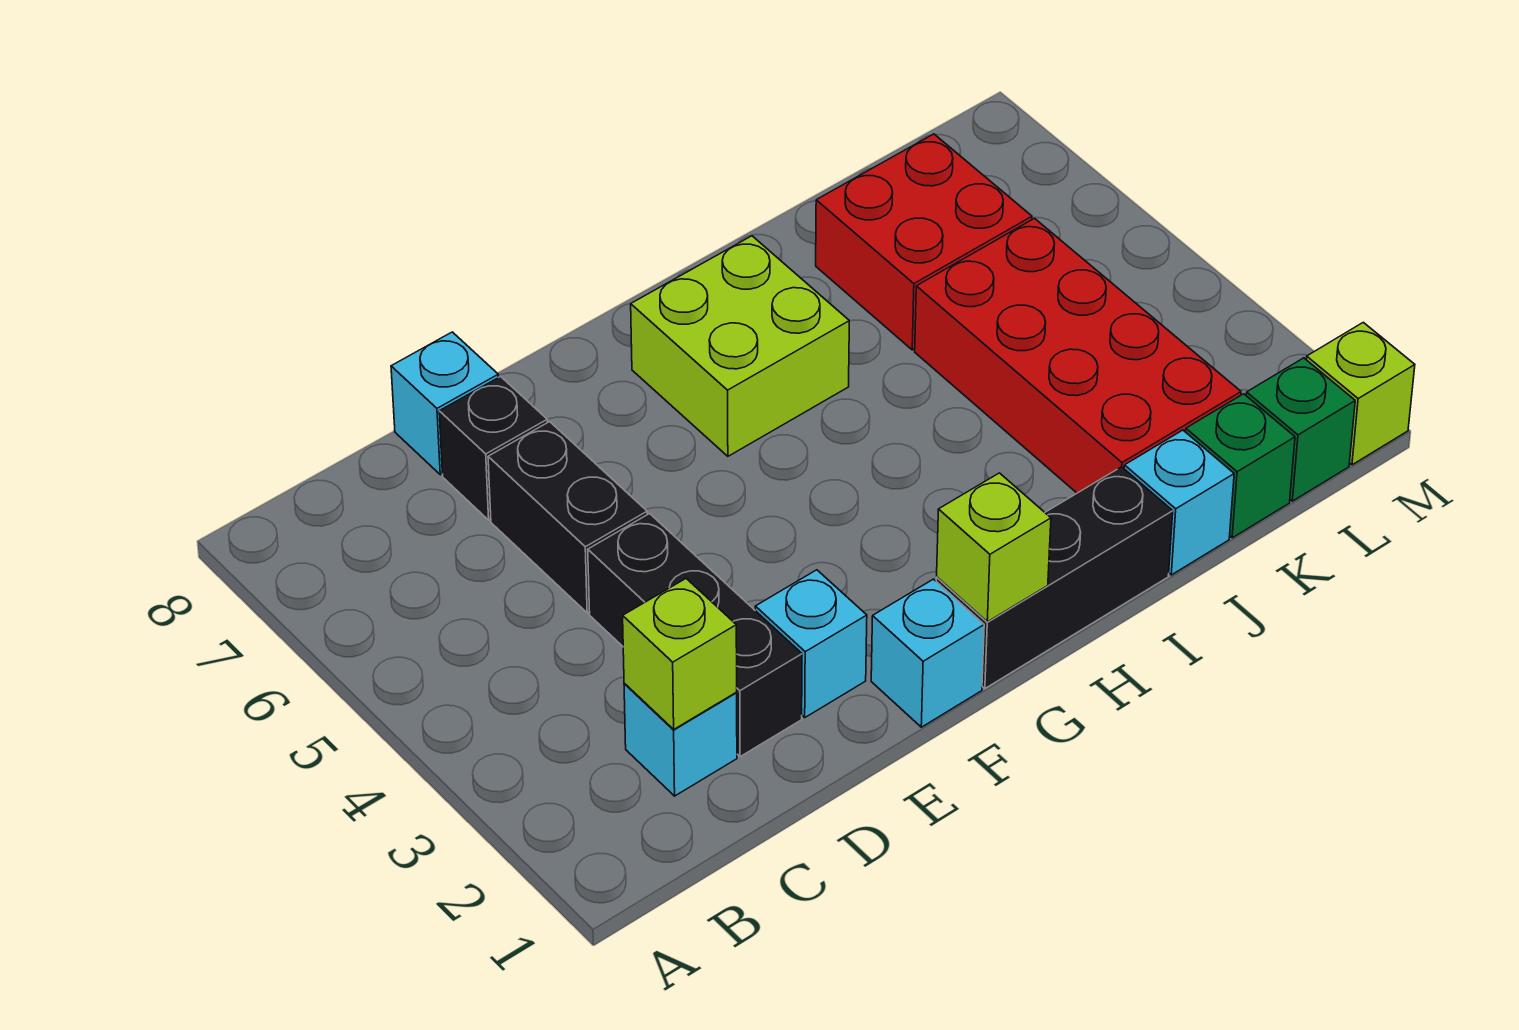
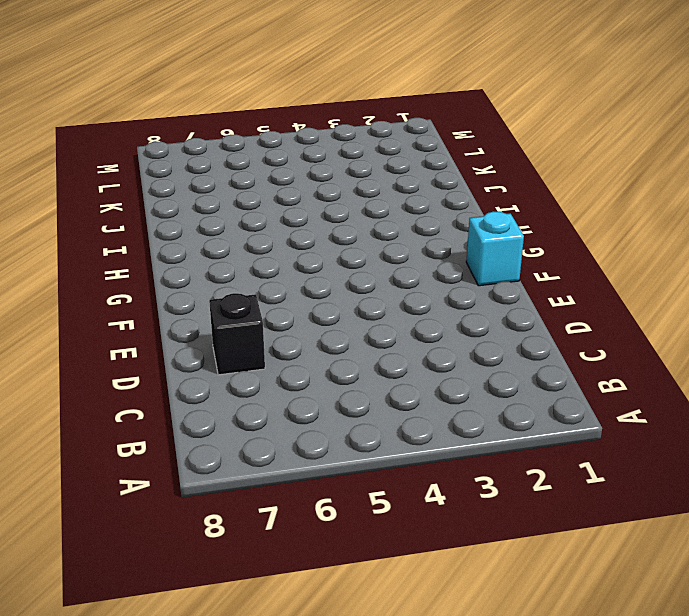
none -> cyan brick C2 level 1
none -> black brick D2:D4 level 1
none -> black brick D5:D6 level 1

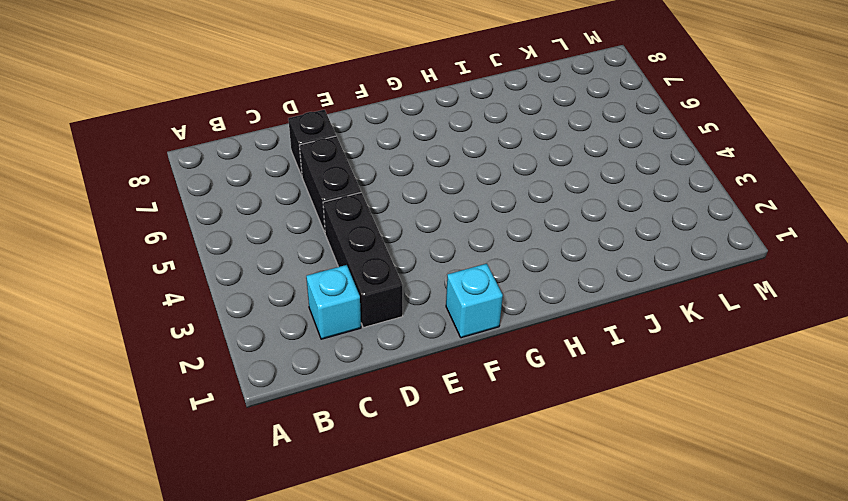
none -> cyan brick D8 level 1
none -> cyan brick E2 level 1
none -> black brick G1:I1 level 1

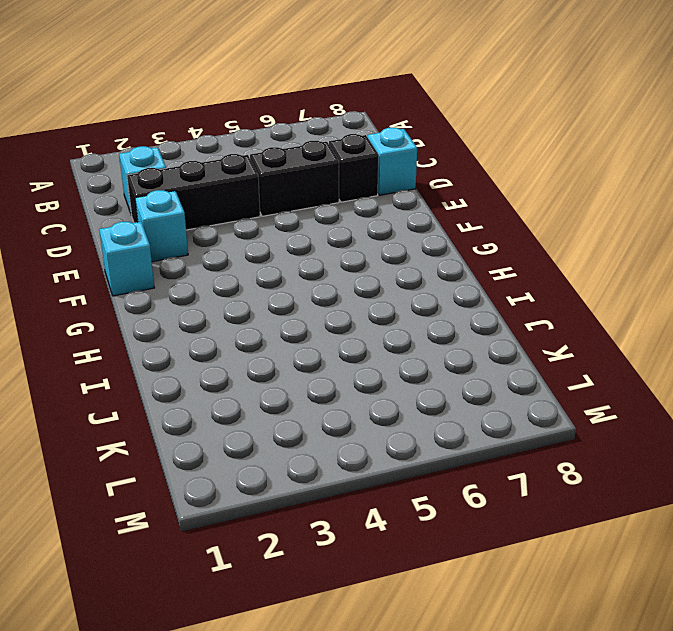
none -> black brick G1:I1 level 1
none -> lime brick G6:H7 level 1
none -> cyan brick J1 level 1

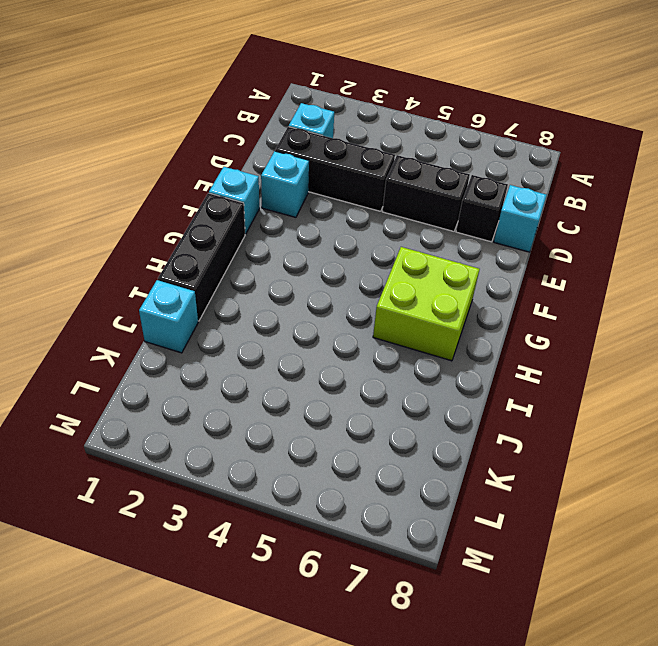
none -> red brick J2:K5 level 1
none -> red brick J6:K7 level 1
none -> green brick K1 level 1

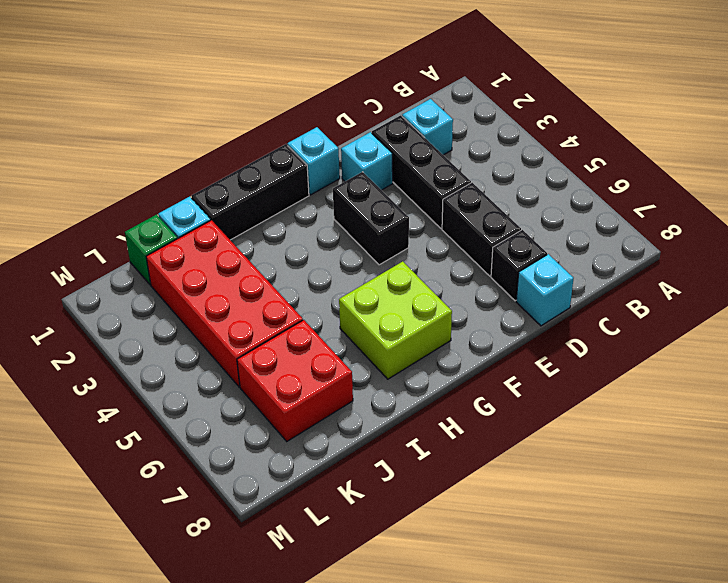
black brick F3:F4 level 1 -> none
none -> green brick L1 level 1
none -> lime brick M1 level 1
none -> lime brick C2 level 2

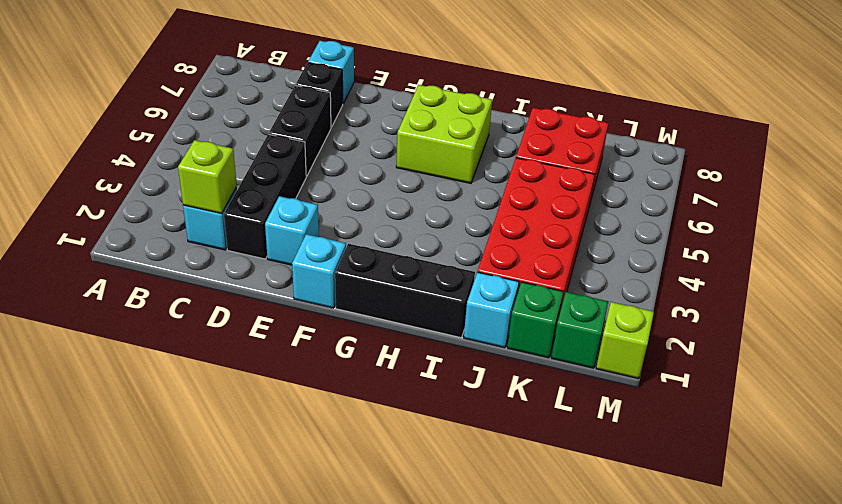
none -> lime brick G1 level 2

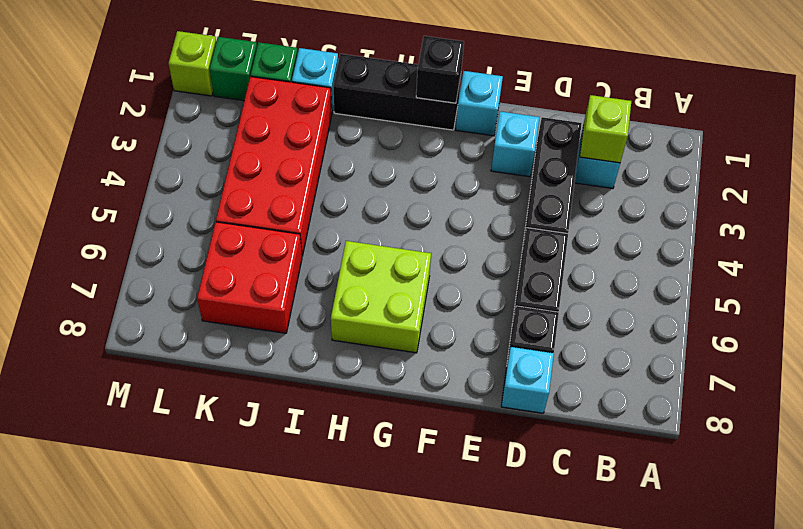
black brick G1 level 2 -> lime brick G1 level 2

